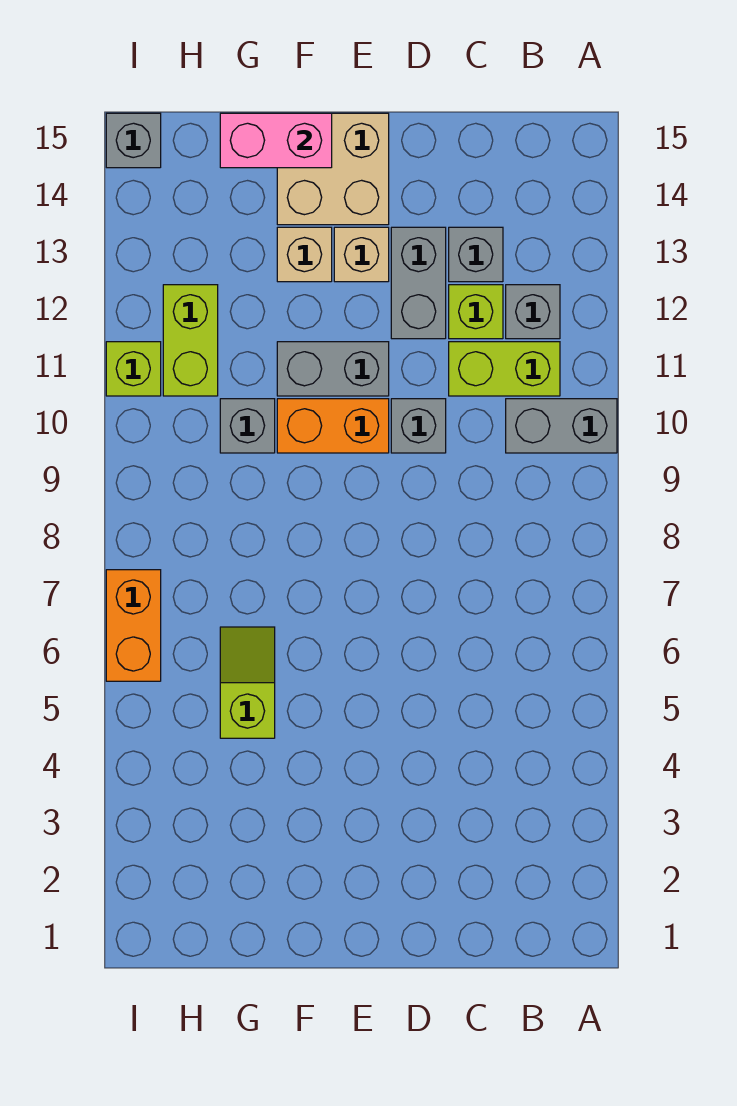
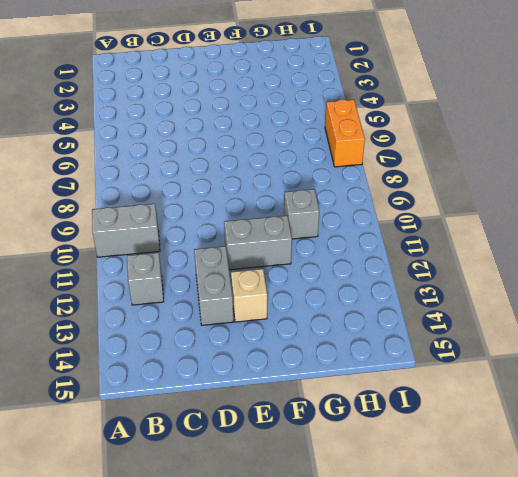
none -> lime brick B11:C11 level 1
none -> lime brick C12 level 1
none -> grey brick C13 level 1

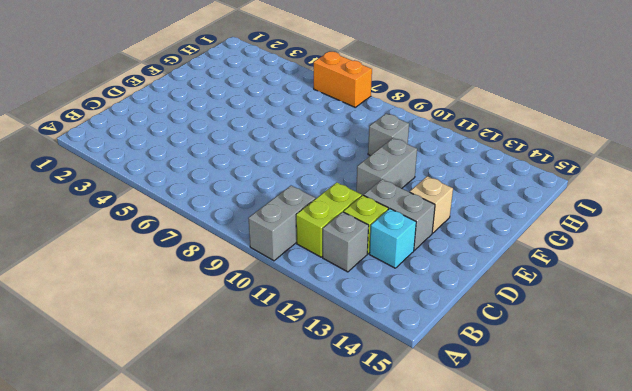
cyan brick C13 level 1 -> grey brick C13 level 1
none -> grey brick D10 level 1
none -> orange brick E10:F10 level 1
none -> tan brick E14:F15 level 1

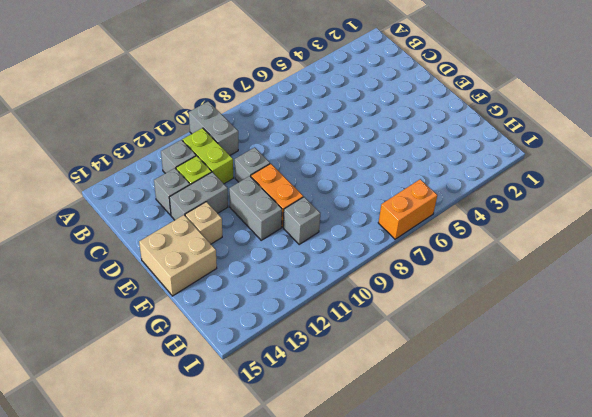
none -> tan brick F13 level 1
none -> lime slope G5:G6 level 1 top 5
none -> lime brick H11:H12 level 1

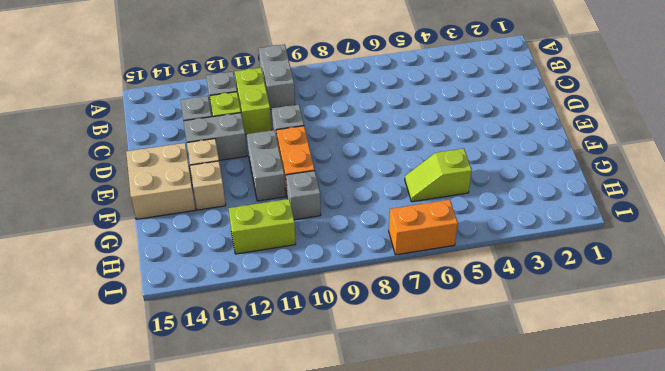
none -> lime brick I11 level 1
none -> grey brick I15 level 1
none -> pink brick F15:G15 level 2

